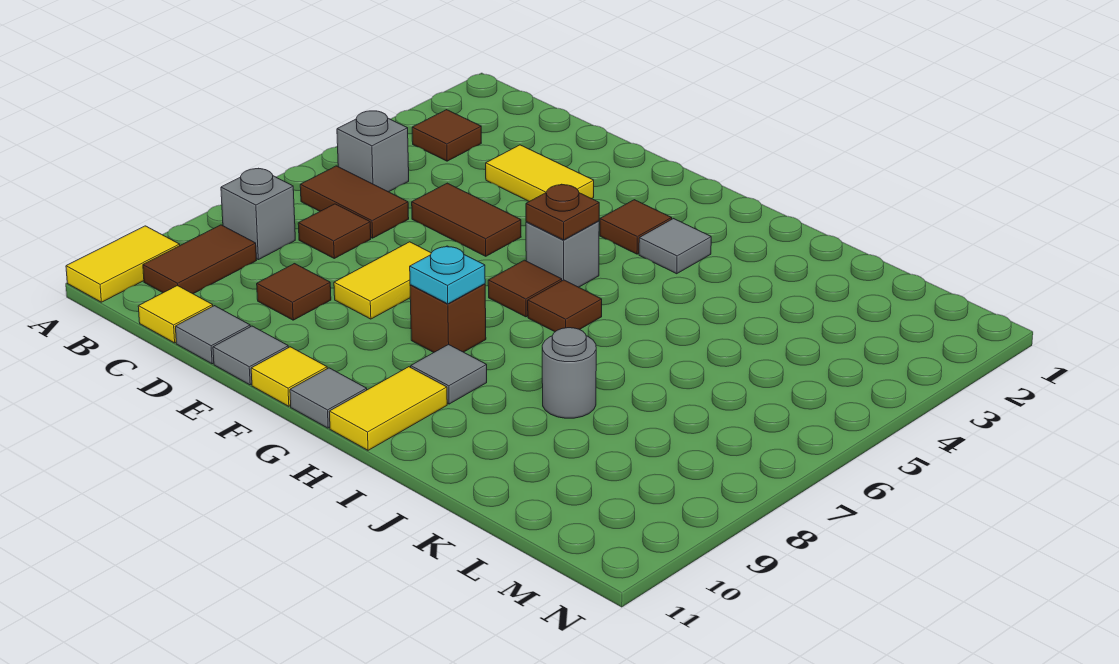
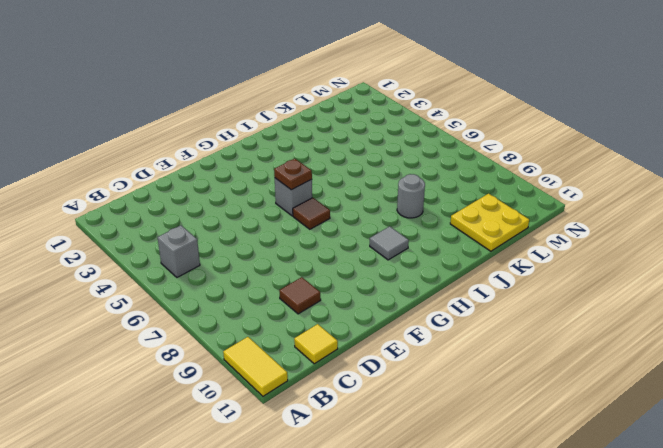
yellow plate K10:L11 level 1 -> none
none -> brown tile B3 level 1
none -> brown tile B6:C6 level 1
none -> grey brick B8 level 1

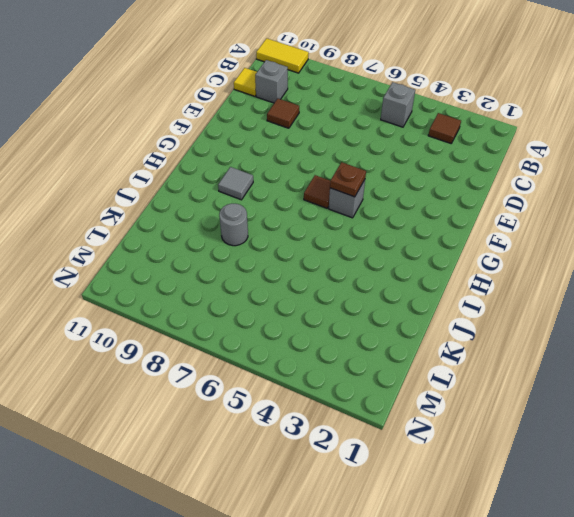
grey brick C10 level 1 -> grey brick B8 level 1
none -> brown tile B6:C6 level 1
none -> brown tile B9:B10 level 1
none -> brown tile C7 level 1

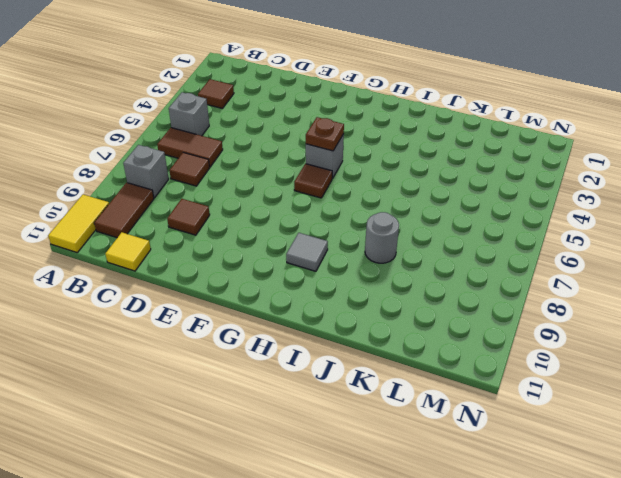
none -> yellow tile D3:E3 level 1
none -> brown tile D5:E5 level 1
none -> grey tile D11 level 1

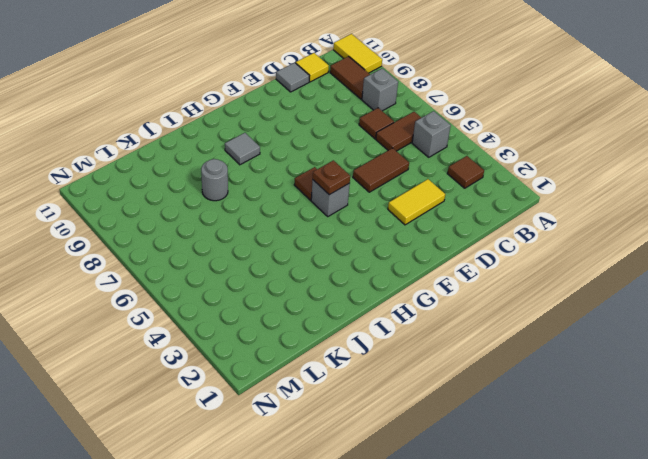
none -> brown tile D9 level 1
none -> yellow tile E7:E8 level 1
none -> grey tile E11 level 1

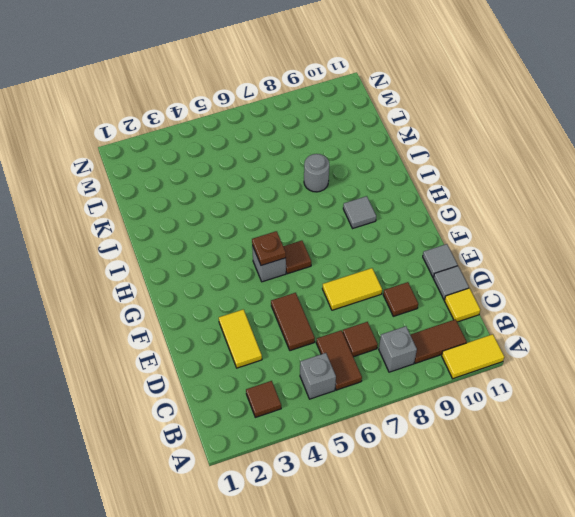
none -> yellow tile F11 level 1
none -> brown tile G3 level 1
none -> brown brick G8 level 1

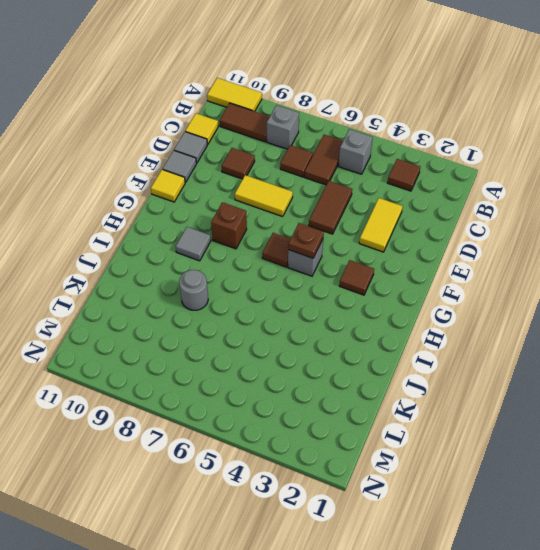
none -> grey tile G11 level 1
none -> grey tile H3 level 1
none -> brown tile H6 level 1

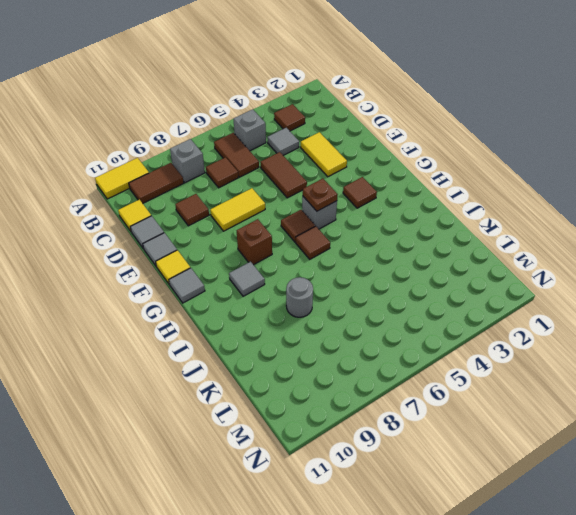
grey tile C4 level 1 -> grey tile H3 level 1
none -> yellow tile H10:H11 level 1
none -> cyan plate G8 level 2

